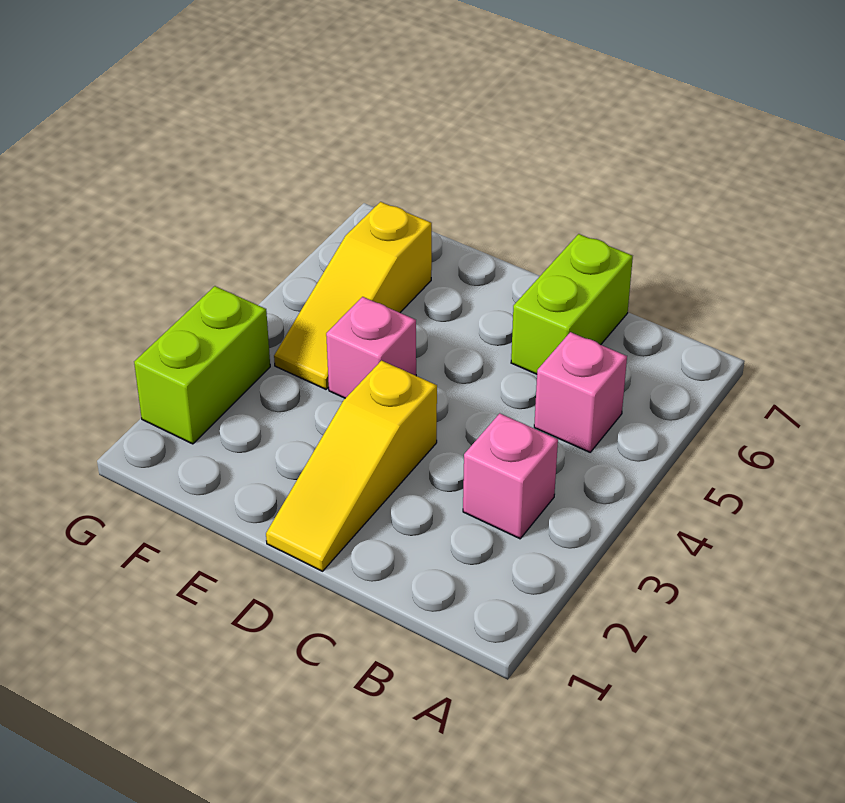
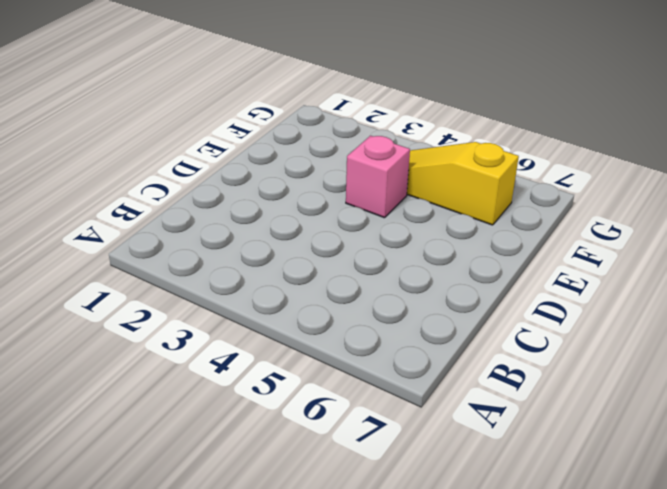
none -> pink brick B3 level 1
none -> pink brick B5 level 1

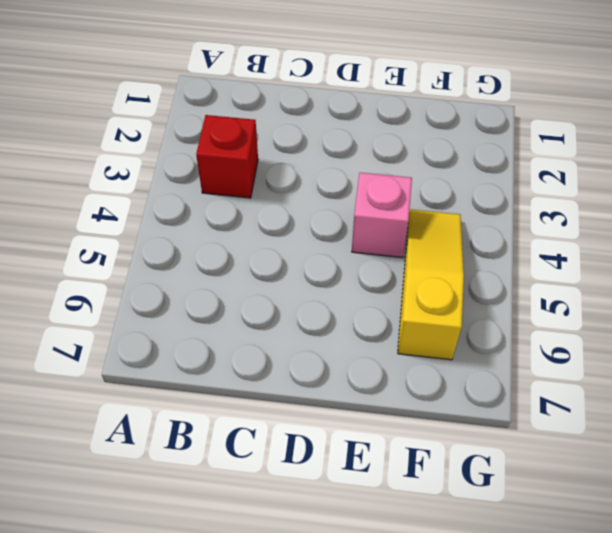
red brick B3 level 1 -> pink brick B3 level 1
none -> pink brick B5 level 1
none -> lime brick C6:C7 level 1

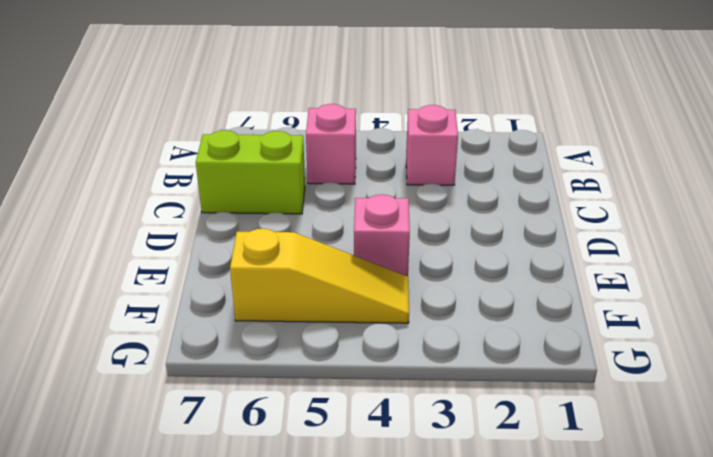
none -> yellow slope D1:D3 level 1 top 3
none -> lime brick G2:G3 level 1

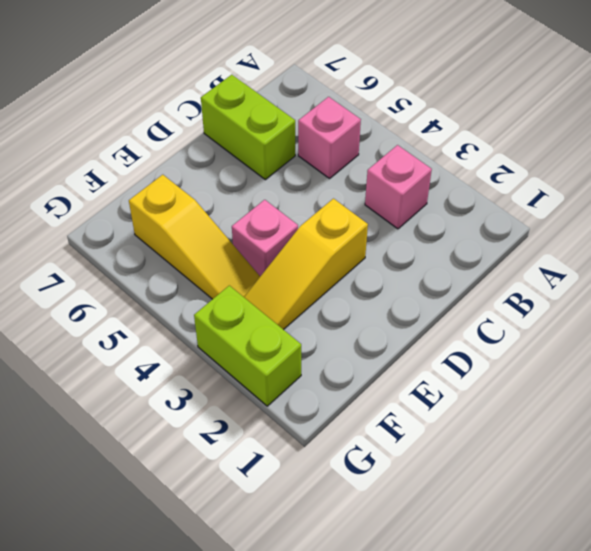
yellow slope D3:F3 level 1 top D -> yellow slope D1:D3 level 1 top 3

